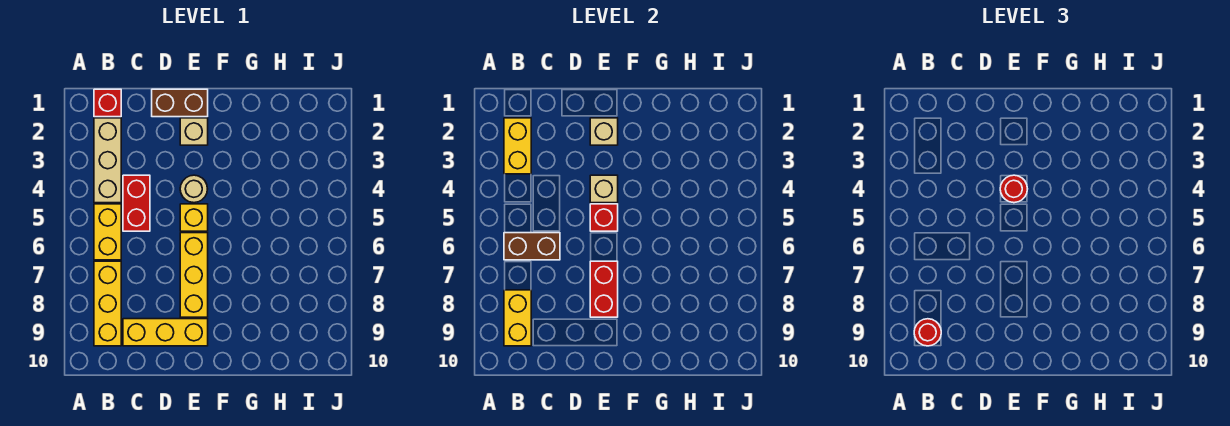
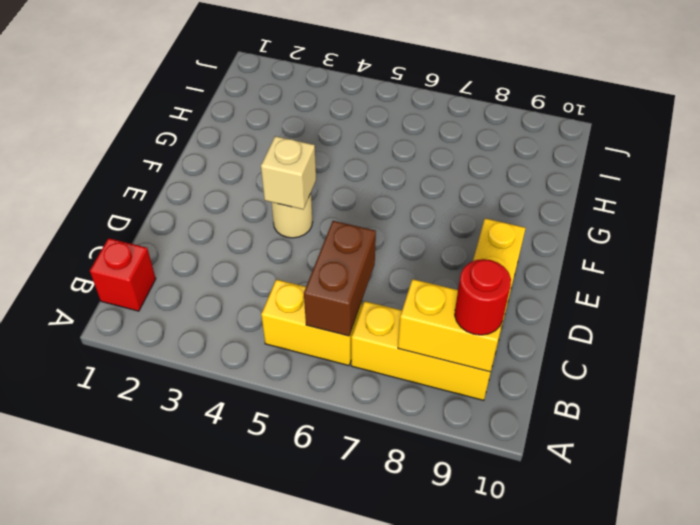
none -> tan brick B2:B4 level 1
none -> red brick C4:C5 level 1
none -> brown brick D1:E1 level 1

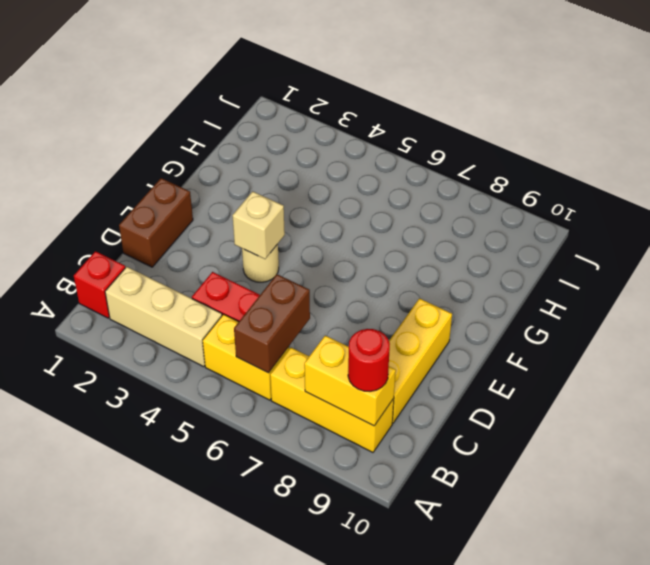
none -> tan brick E2 level 1
none -> yellow brick E5 level 1
none -> yellow brick E6:E8 level 1

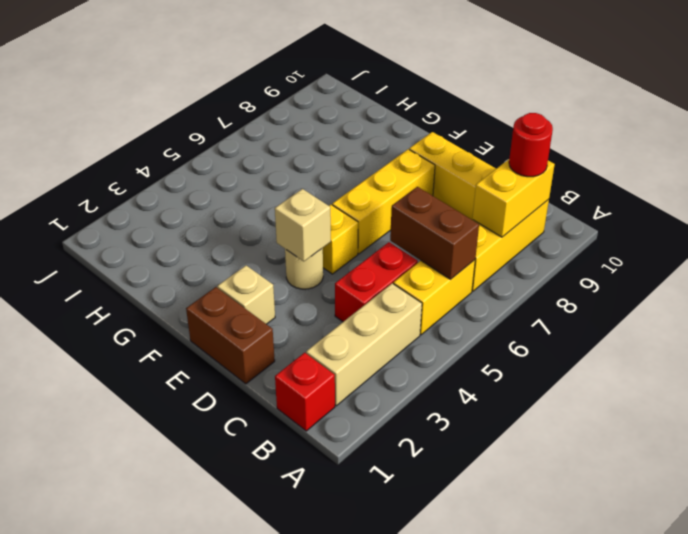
none -> yellow brick B2:B3 level 2
none -> tan brick E2 level 2
none -> red brick E5 level 2

